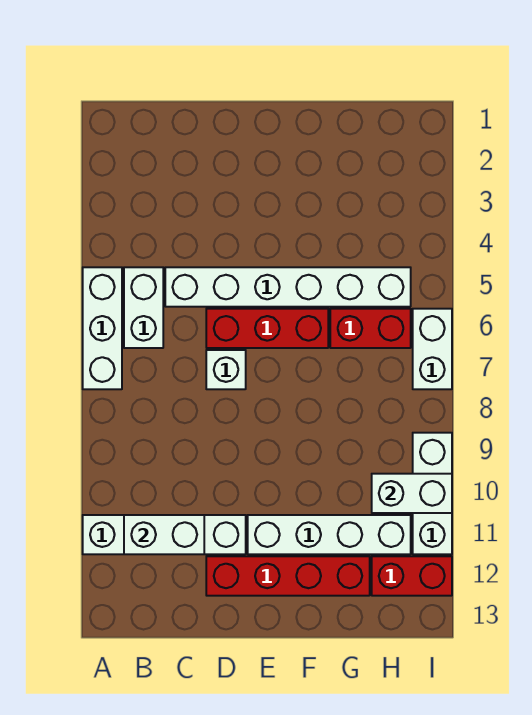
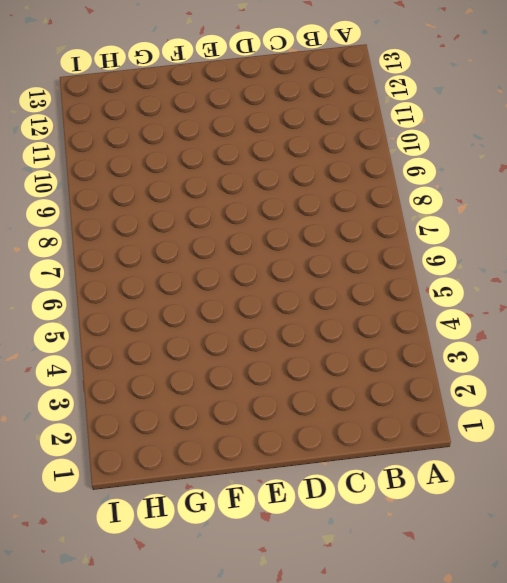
none -> white brick A5:A7 level 1
none -> white brick A11:D11 level 1
none -> white brick B5:B6 level 1

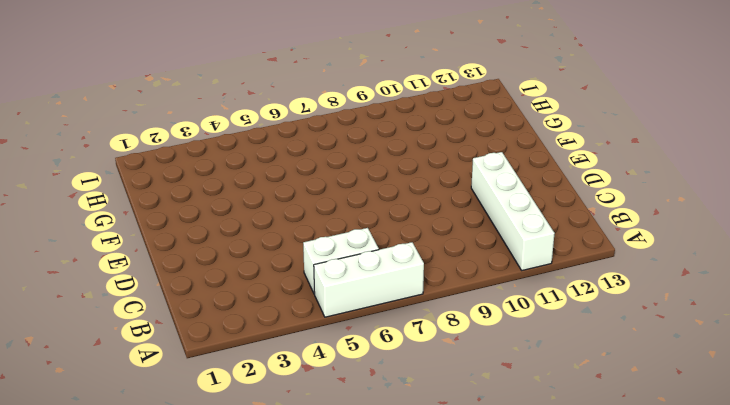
none -> white brick C5:H5 level 1
none -> red brick D6:F6 level 1
none -> white brick D7 level 1

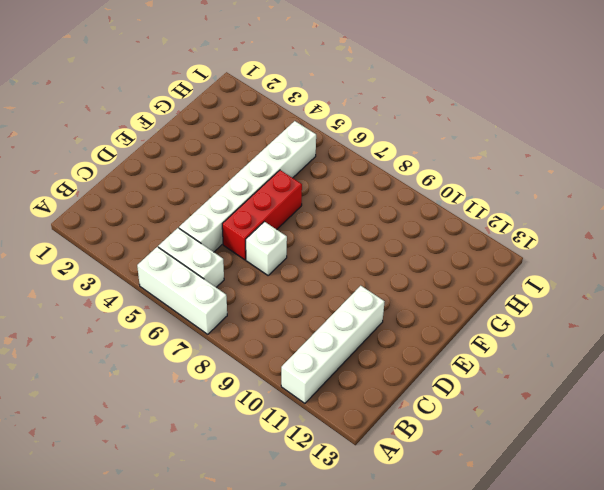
none -> red brick D12:G12 level 1
none -> white brick E11:H11 level 1
none -> red brick G6:H6 level 1

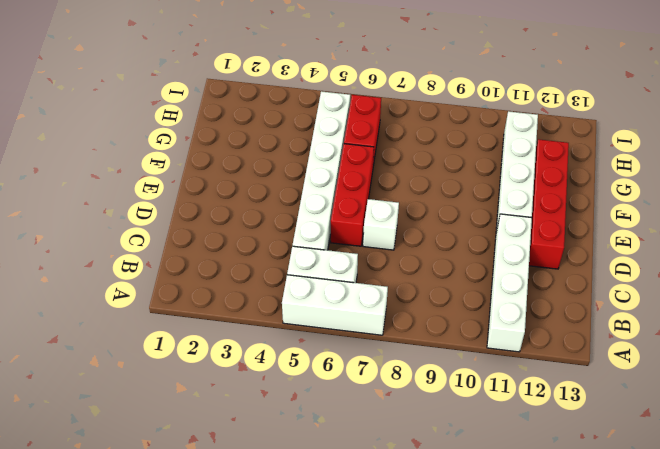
none -> red brick H12:I12 level 1
none -> white brick I6:I7 level 1
none -> white brick I9:I11 level 1

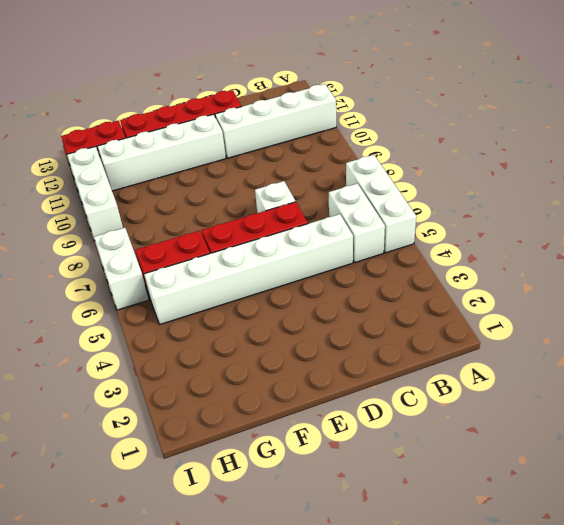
none -> white brick B11:C11 level 2
none -> white brick H10:I10 level 2

